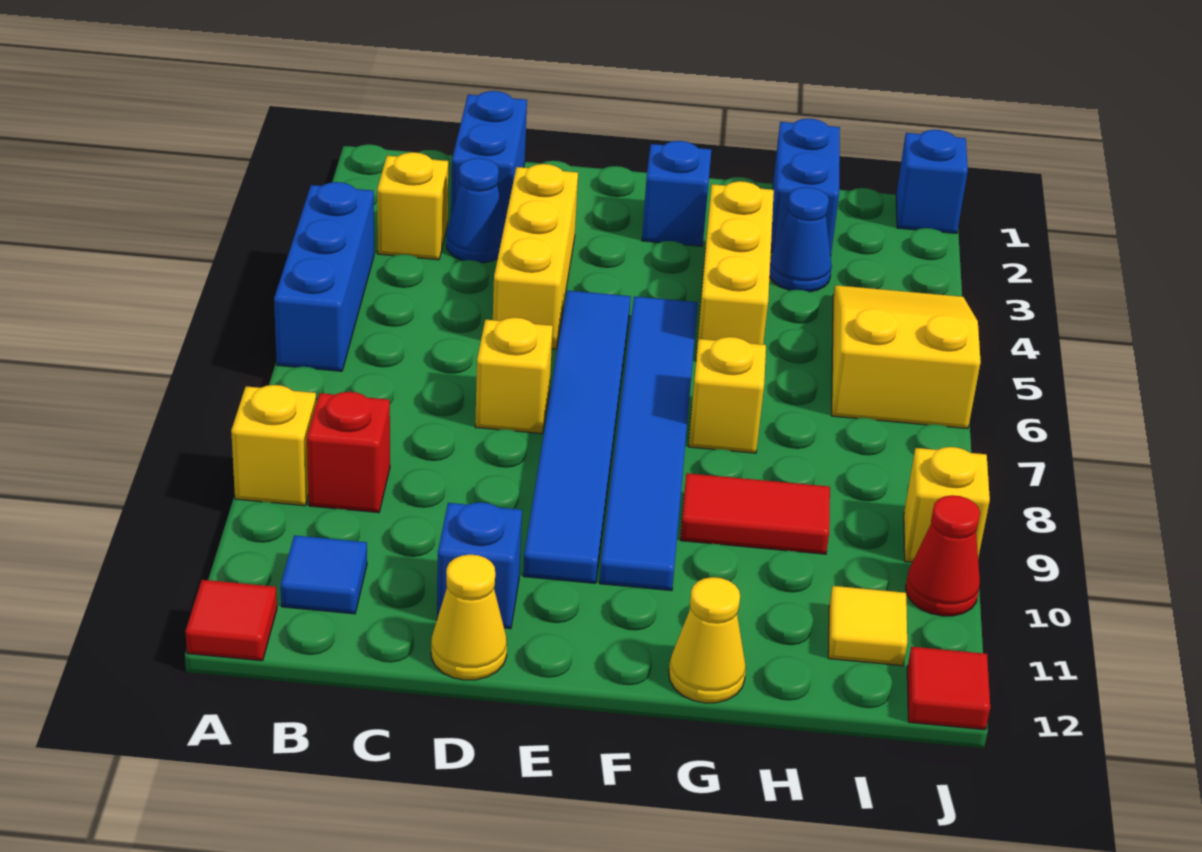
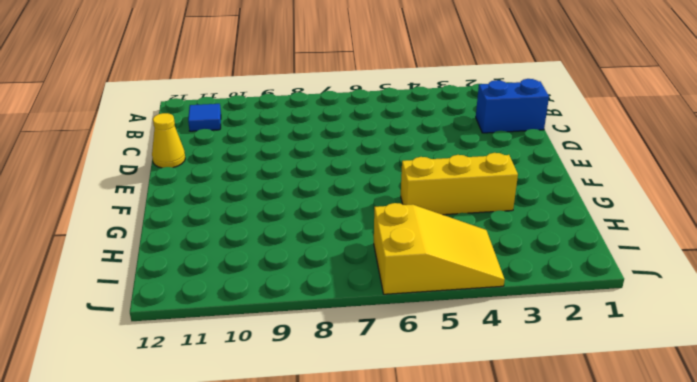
none -> blue brick A4:A6 level 1
none -> yellow brick A9 level 1
none -> red tile A12 level 1

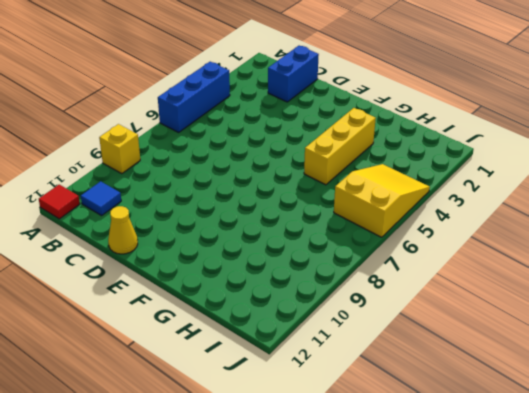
none -> yellow brick B3 level 1
none -> red brick B9 level 1
none -> blue cone C3 level 1

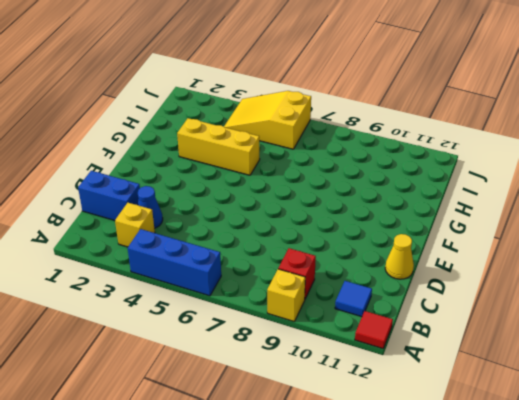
none -> yellow brick D3:D5 level 1
none -> yellow brick D7 level 1
none -> blue brick D11 level 1

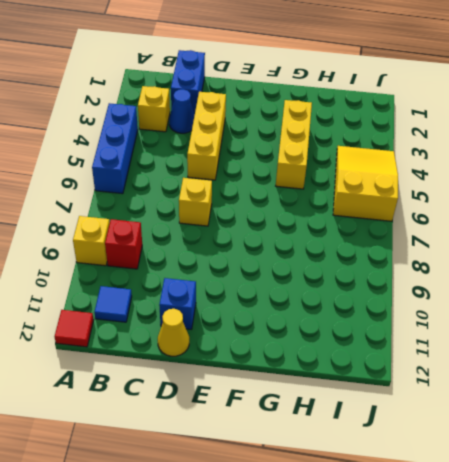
none -> blue tile E5:E10 level 1
none -> blue brick F2 level 1
none -> blue tile F5:F10 level 1

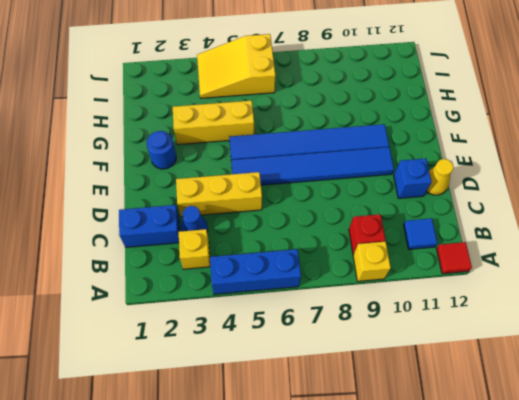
blue round brick F2 level 1 -> blue brick F2 level 1
none -> yellow brick D7 level 1
none -> yellow brick G7 level 1
none -> red tile G9:H9 level 1

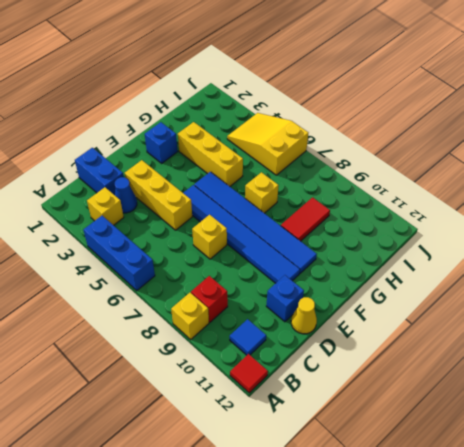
none -> yellow cone G12 level 1
none -> blue brick H1:H2 level 1
none -> blue cone H3 level 1

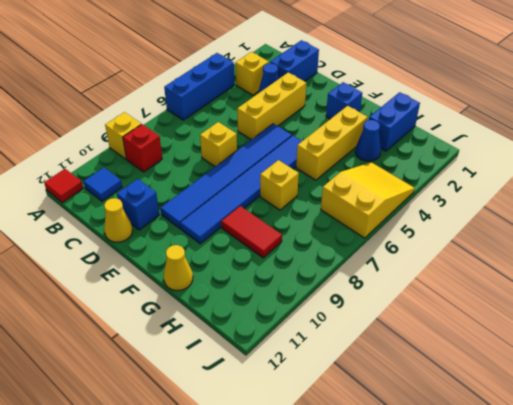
none -> yellow tile I11 level 1
none -> blue brick J1 level 1
none -> yellow brick J9 level 1

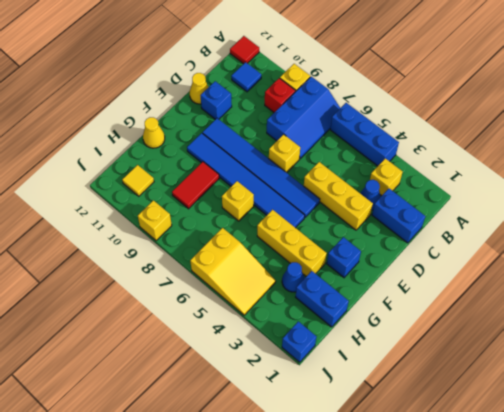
blue slope A7:C8 level 1 top 8 -> none
none -> red cone J10 level 1
none -> red tile J12 level 1

